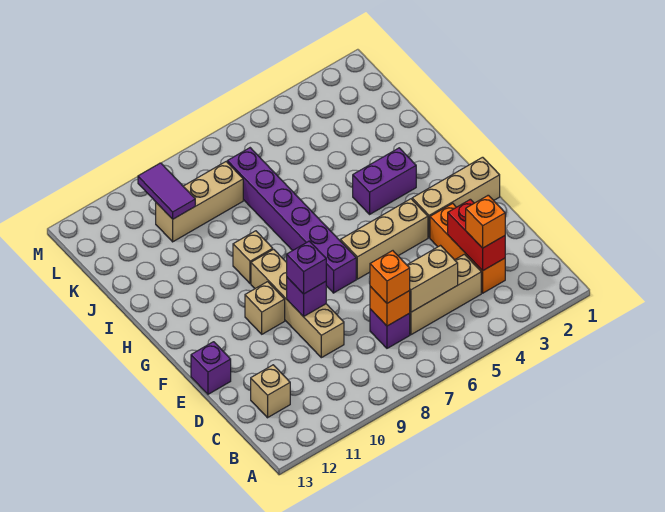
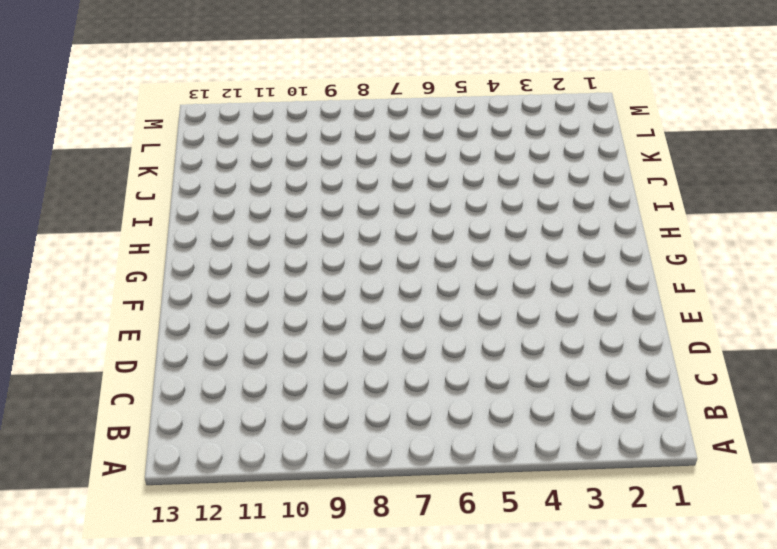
none -> orange brick C3:E3 level 1
none -> tan brick C4:C6 level 1
none -> purple brick C7 level 1

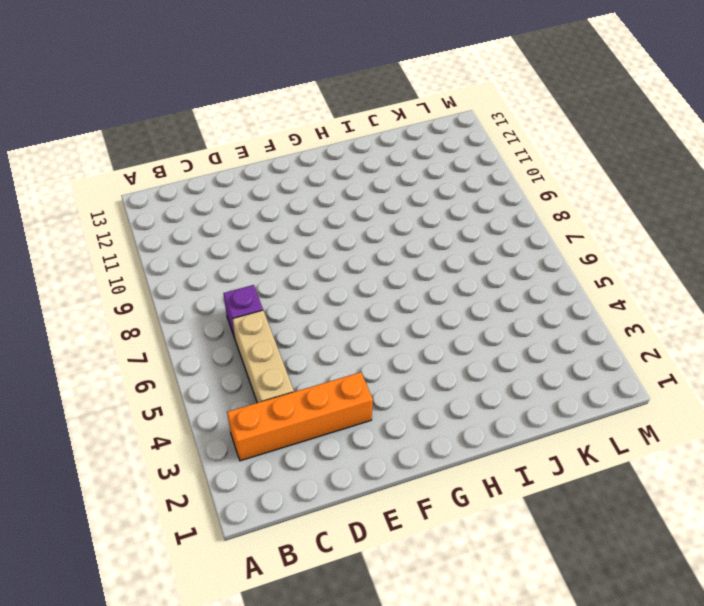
orange brick B3:E3 level 1 -> orange brick C3:E3 level 1
none -> tan brick C12 level 1
none -> tan brick D9:G9 level 1
none -> purple brick E13 level 1

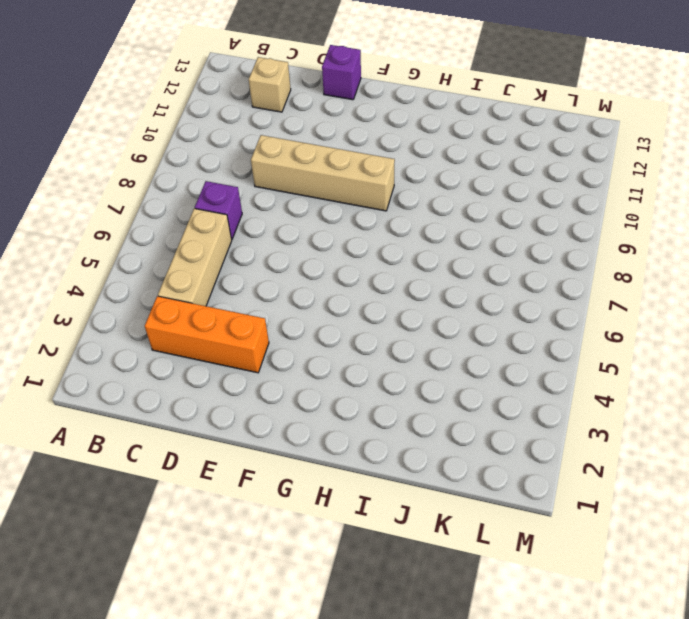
none -> tan brick F1:F3 level 1
none -> tan brick F4:F6 level 1
none -> purple brick F7:K7 level 1

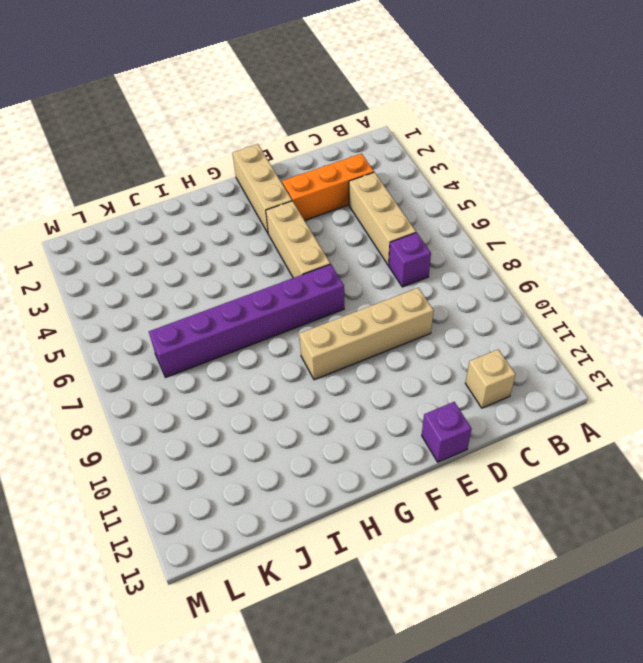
none -> tan brick F10 level 1
none -> purple brick H3:H4 level 1
none -> tan brick H9 level 1

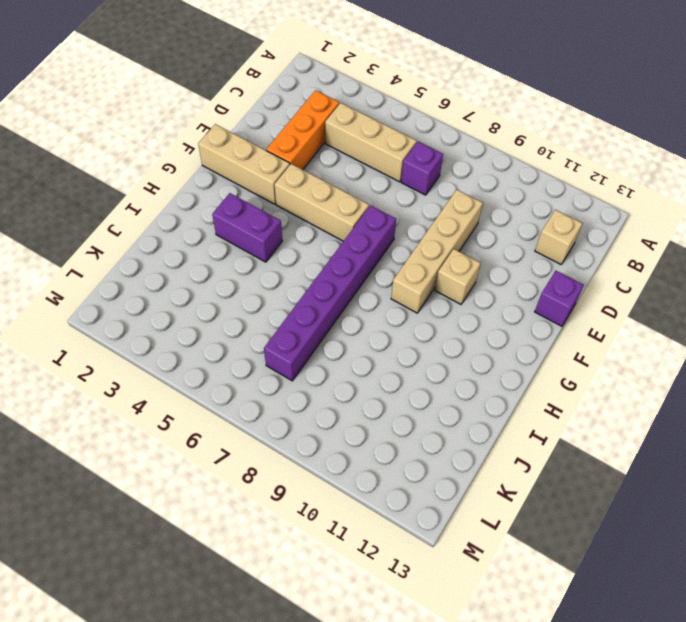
none -> tan brick H9 level 1
none -> tan brick K8:K10 level 1
none -> red brick C3:D3 level 2

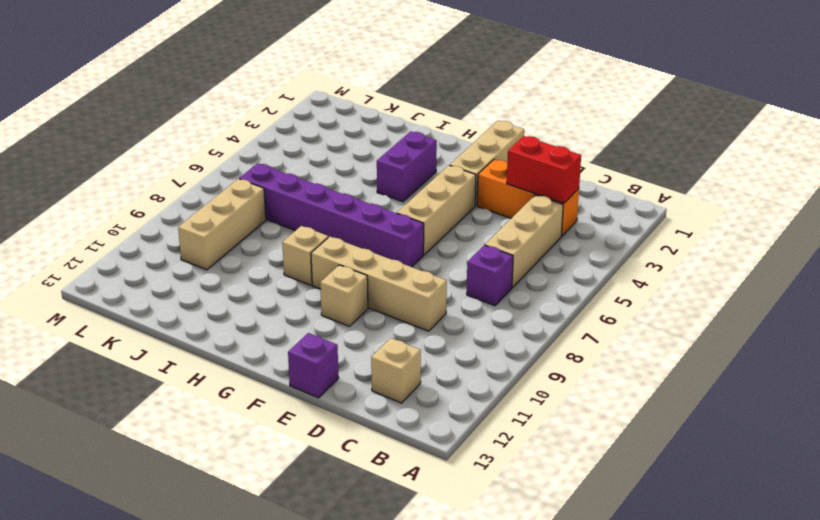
none -> tan brick C5:C6 level 2
none -> orange brick C7 level 2
none -> purple brick E9 level 2

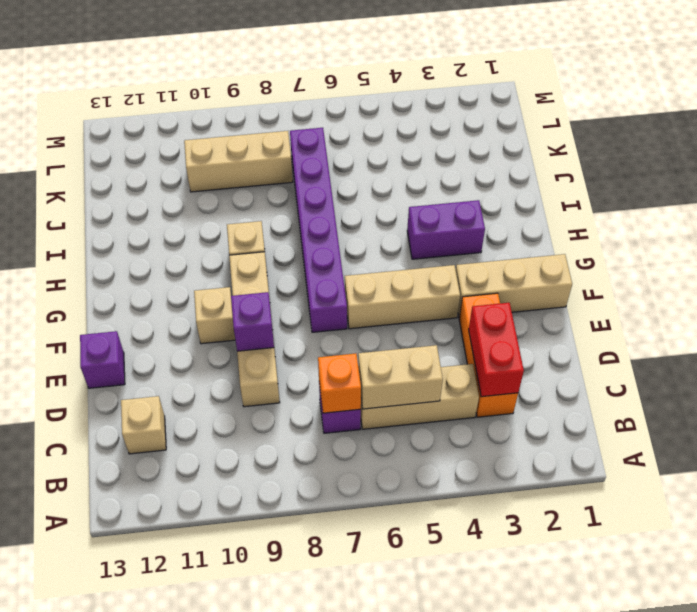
none -> purple tile K10:L10 level 2
none -> orange brick C3 level 3
none -> orange brick C7 level 3

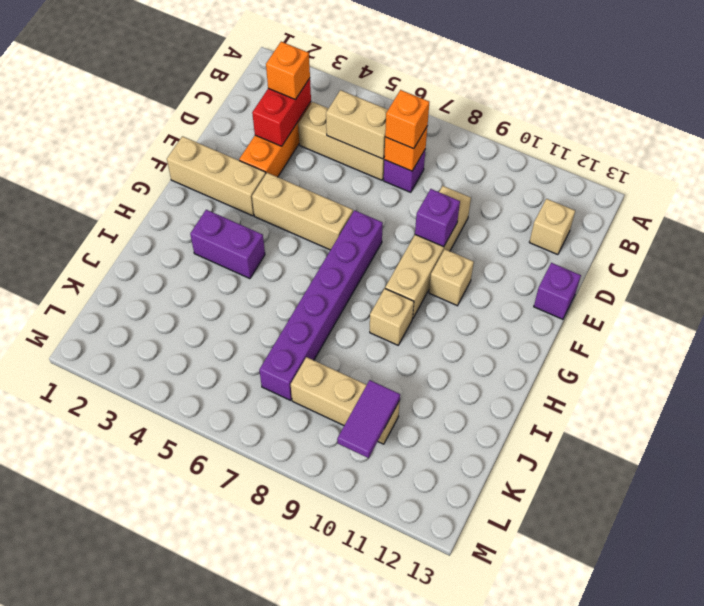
none -> purple brick E9 level 3

